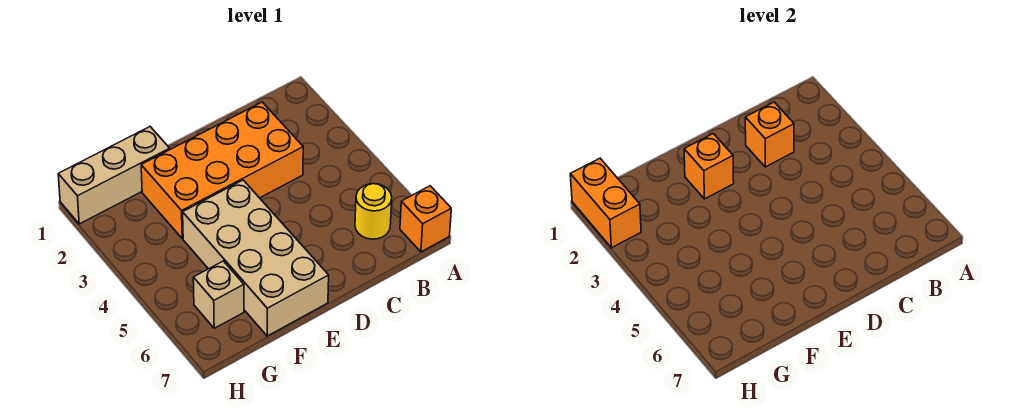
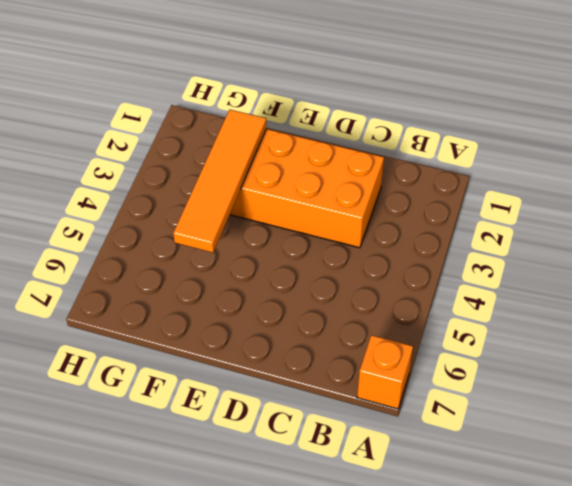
orange tile F2:F5 level 2 -> none
none -> yellow round brick B6 level 1
none -> tan brick E4:F7 level 1

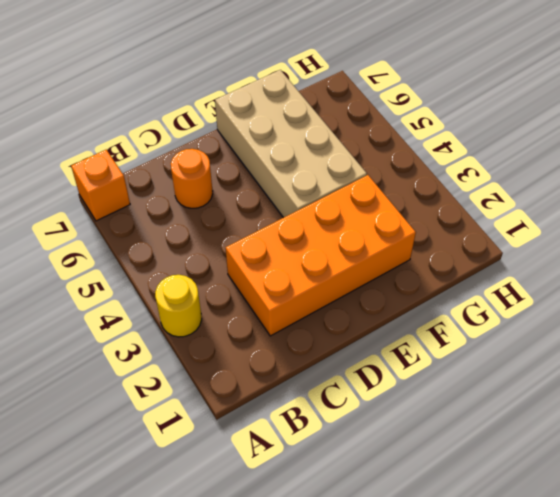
yellow round brick A3 level 1 -> yellow round brick B6 level 1
orange round brick C6 level 1 -> none
none -> tan brick F1:H1 level 1
none -> tan brick G6 level 1

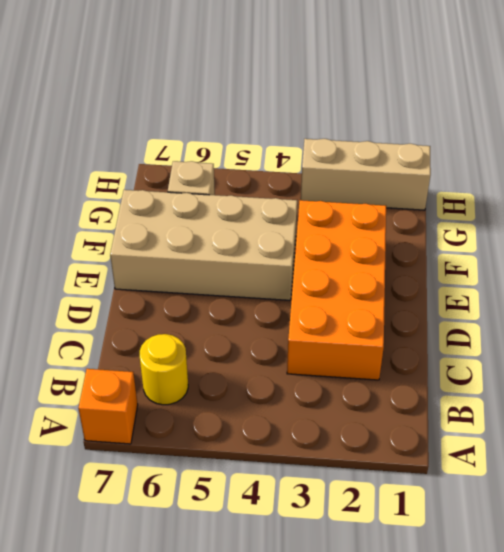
tan brick H1:H3 level 1 -> tan brick F1:H1 level 1
none -> orange brick C2 level 2
none -> orange brick E2 level 2

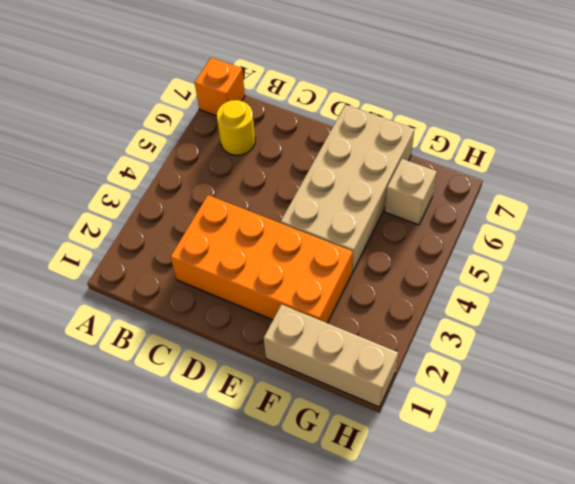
none -> orange brick C2 level 2
none -> orange brick E2 level 2

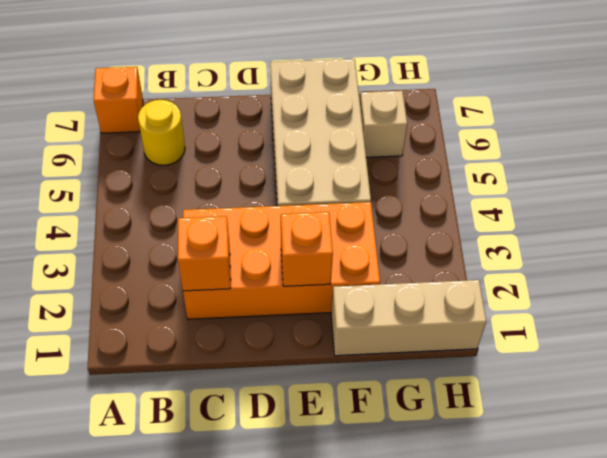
none -> orange brick H1:H2 level 2

